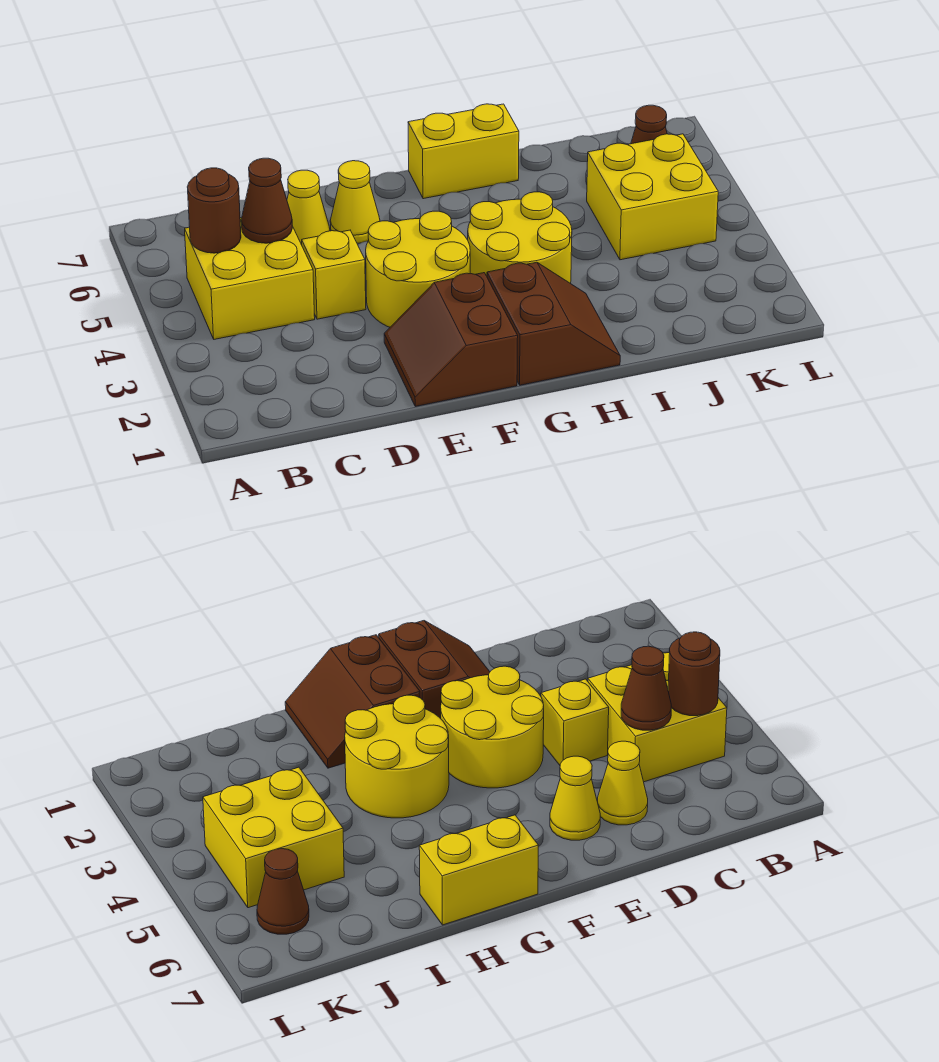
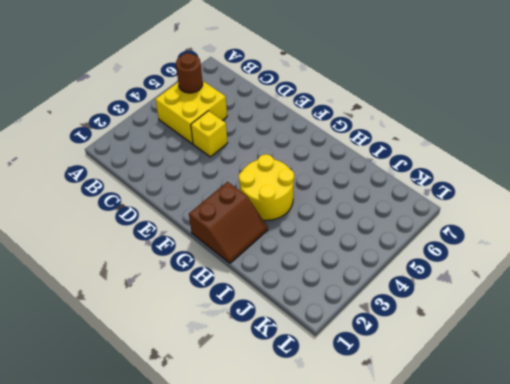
none -> yellow cone D6 level 1
none -> brown slope E1:F2 level 1 top F
none -> yellow round brick E3:F4 level 1

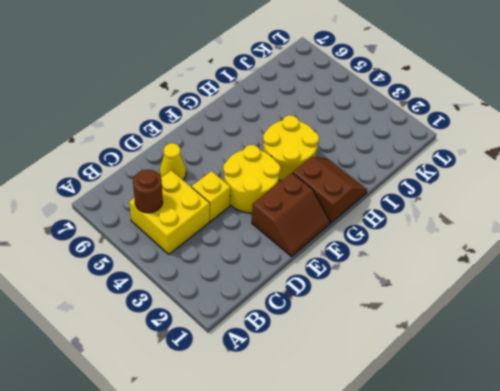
brown slope E1:F2 level 1 top 2 -> brown slope E1:F2 level 1 top F
none -> yellow cone E6 level 1
none -> yellow brick G7:H7 level 1
none -> yellow brick J4:K5 level 1

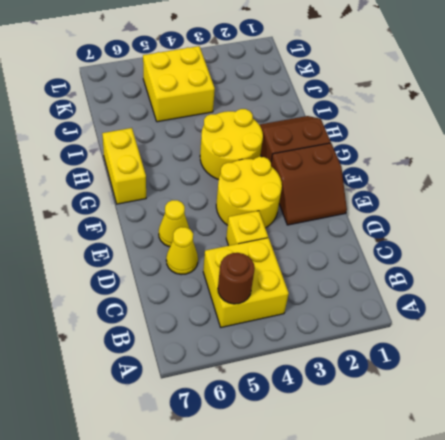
none -> brown cone K6 level 1
none -> brown cone C5 level 2

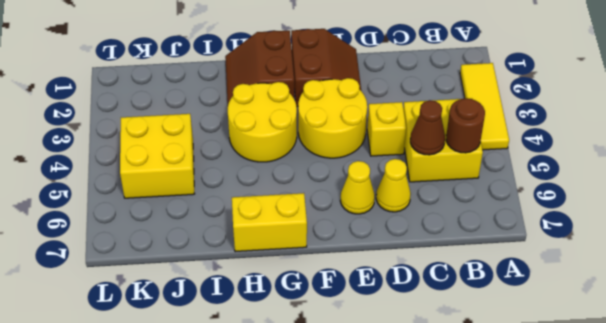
yellow tile A2:A4 level 1 -> none
none -> brown cone K6 level 1

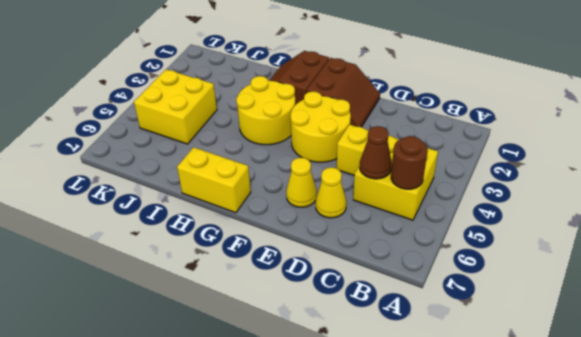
none -> brown cone K6 level 1

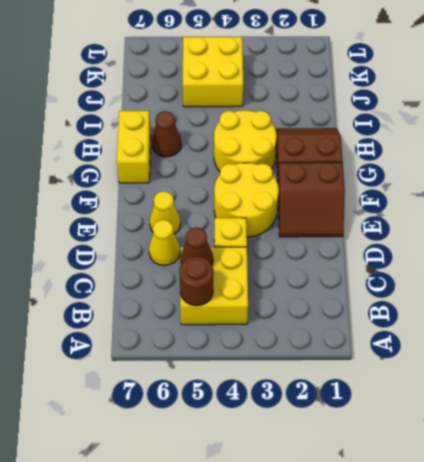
brown cone H6 level 1 -> brown cone K6 level 1

